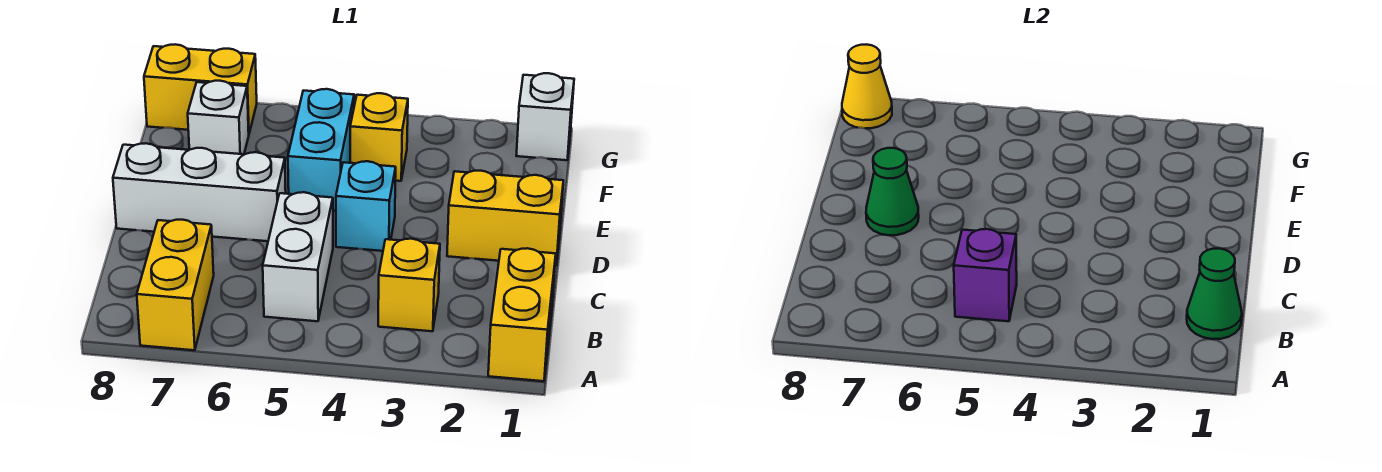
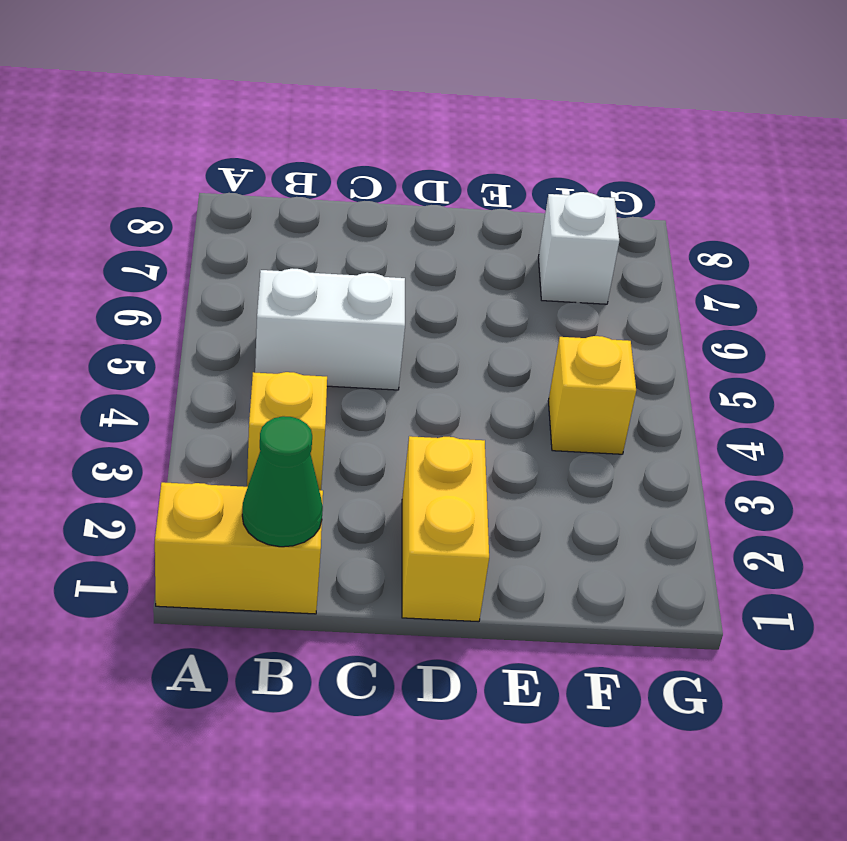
none -> yellow brick A7:B7 level 1
none -> cyan brick D4 level 1
none -> white brick D6:D8 level 1

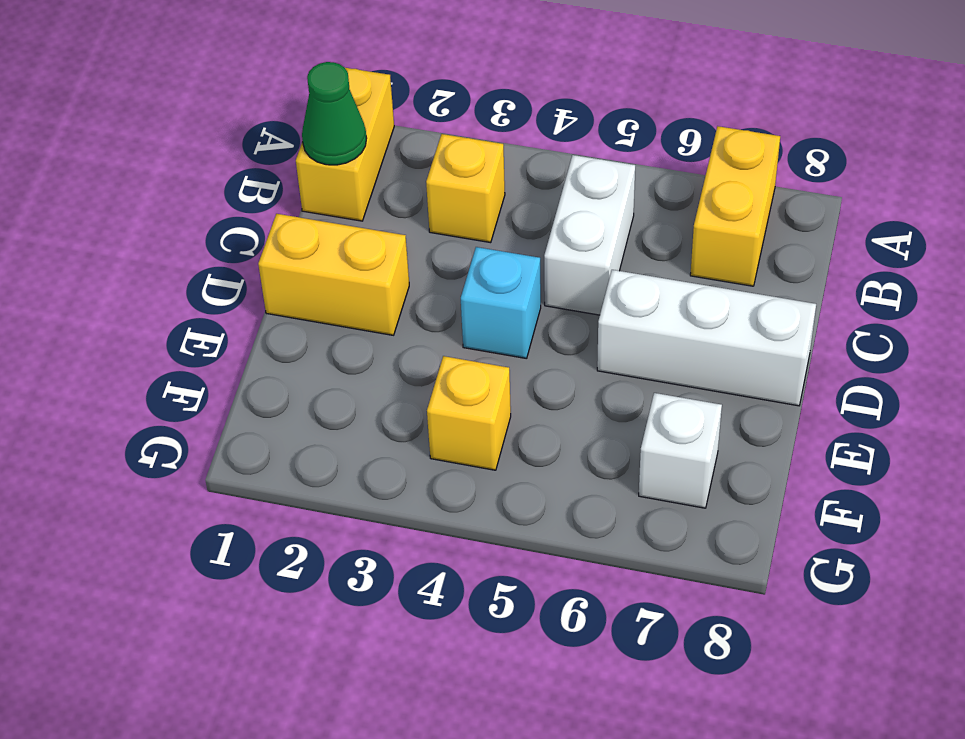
none -> cyan brick E5:F5 level 1
none -> white brick G1 level 1
none -> yellow brick G7:G8 level 1

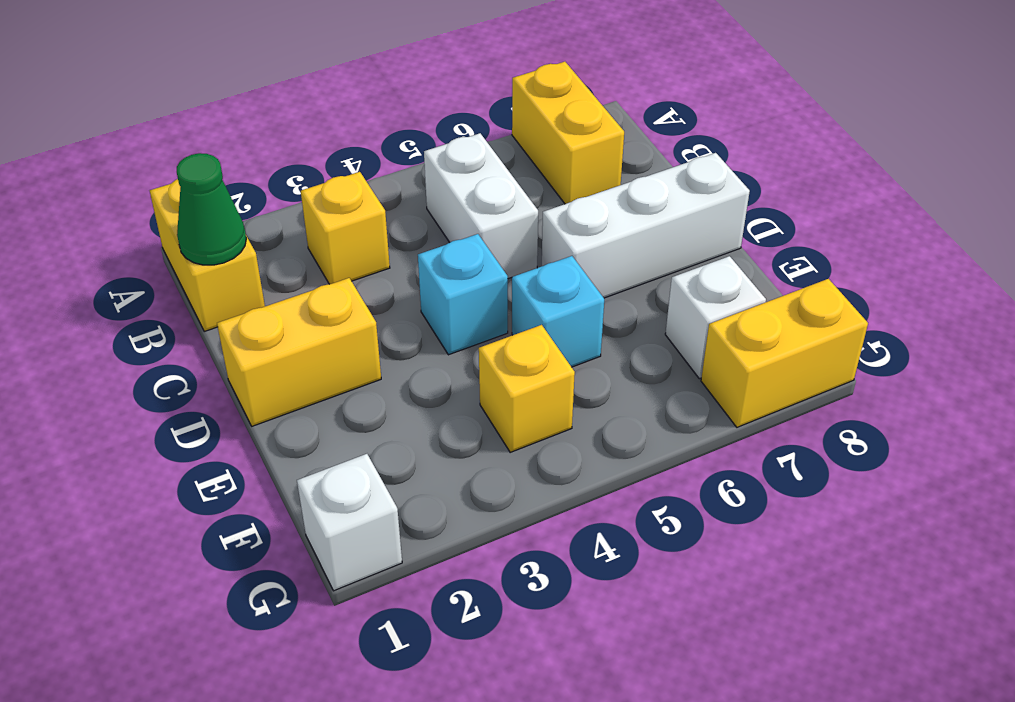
cyan brick E5 level 1 -> cyan brick E5:F5 level 1
none -> purple brick B5 level 2
none -> green cone D7 level 2
none -> yellow cone G8 level 2

